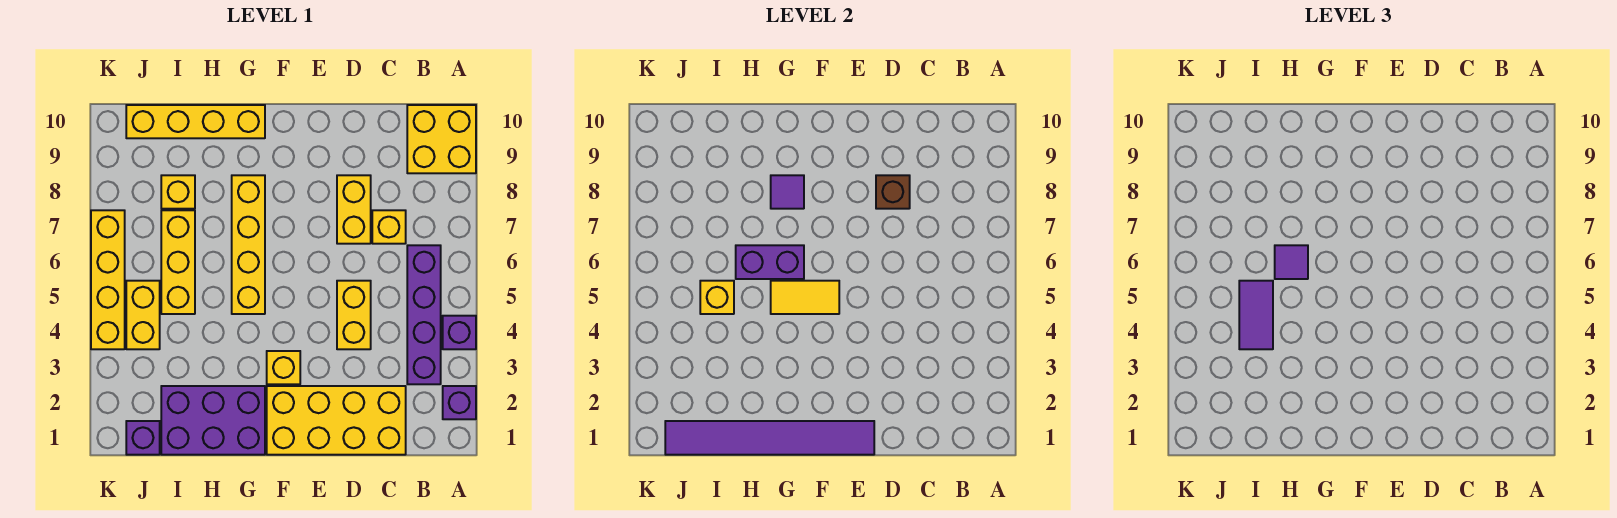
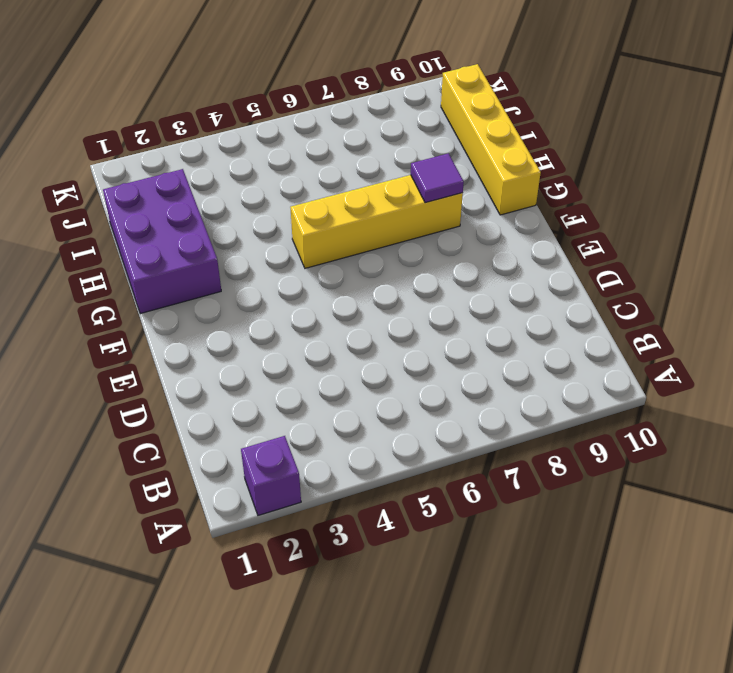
none -> purple brick A4 level 1
none -> yellow brick A9:B10 level 1
none -> purple brick B3:B6 level 1

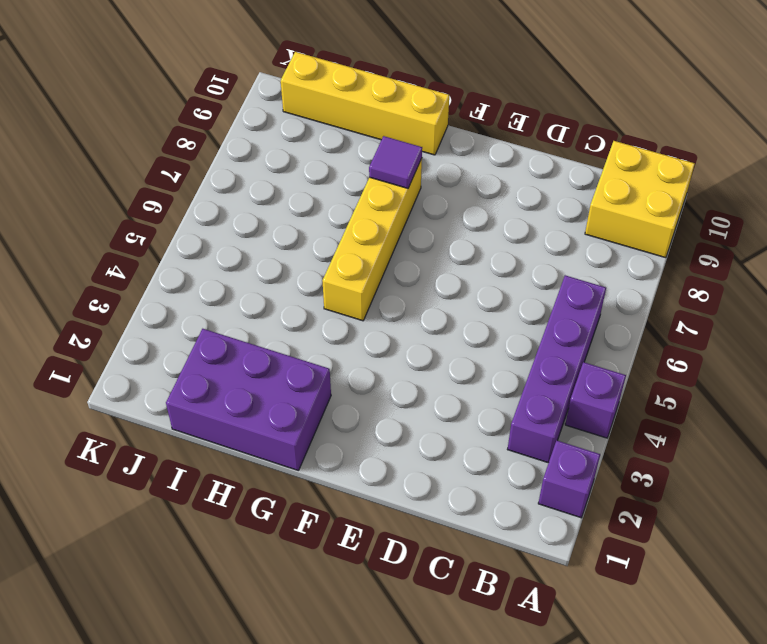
none -> yellow brick C1:F2 level 1
none -> yellow brick C7 level 1
none -> yellow brick D4:D5 level 1

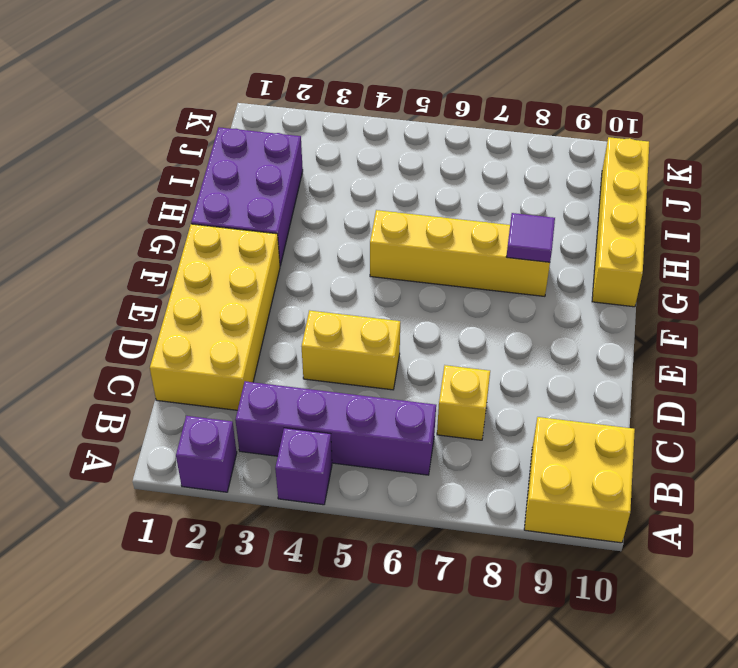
none -> yellow brick D7:D8 level 1
none -> yellow brick F3 level 1
none -> yellow brick I5:I7 level 1

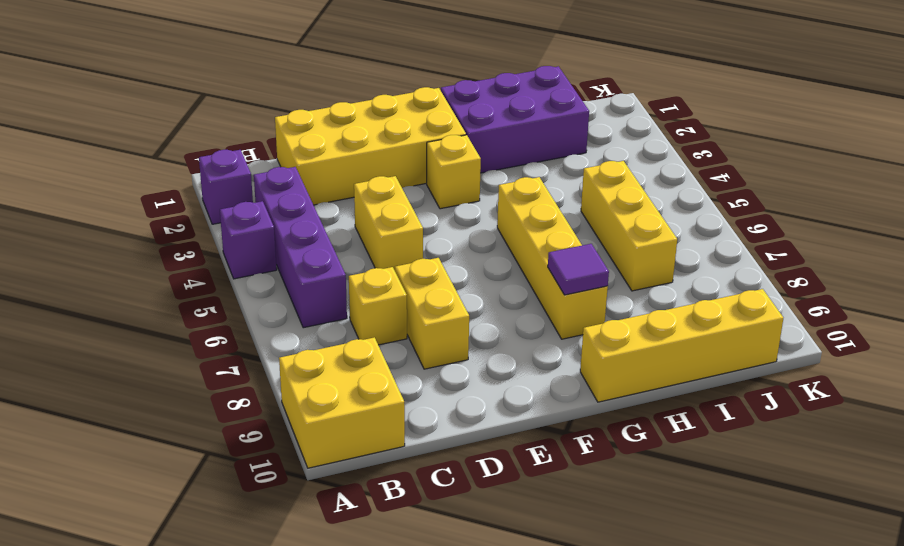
none -> yellow brick I8 level 1
none -> purple brick J1 level 1
none -> yellow brick J4:J5 level 1

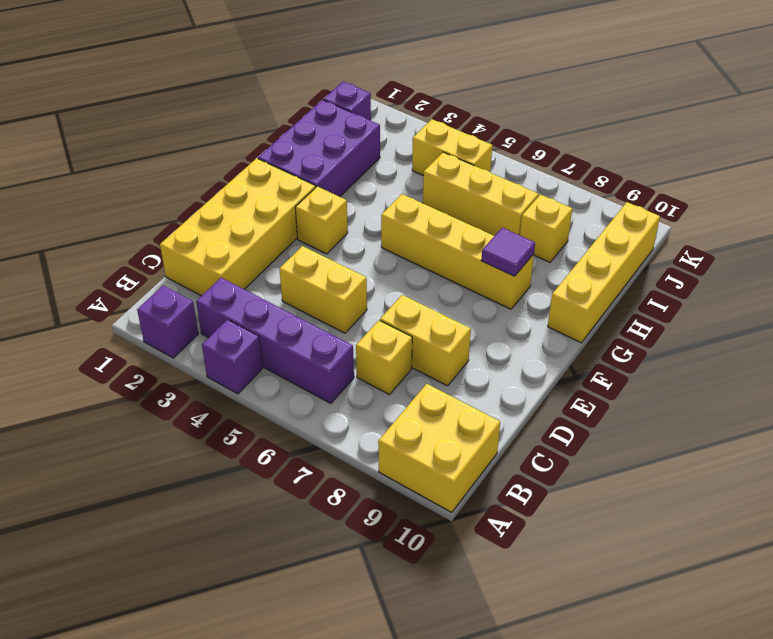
none -> yellow brick K4:K7 level 1
none -> brown brick D8 level 2
none -> purple tile E1:J1 level 2

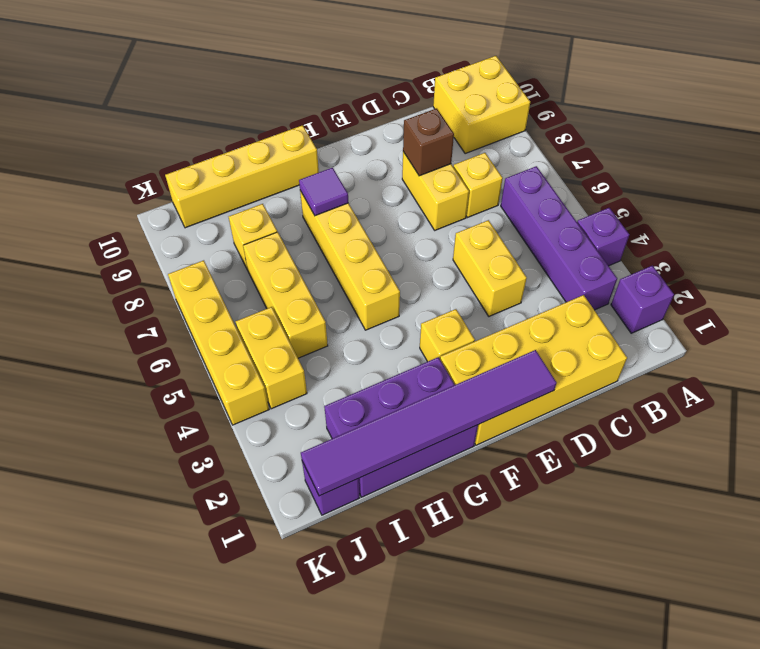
none -> yellow tile F5:G5 level 2
none -> purple brick G6:H6 level 2
none -> yellow brick I5 level 2

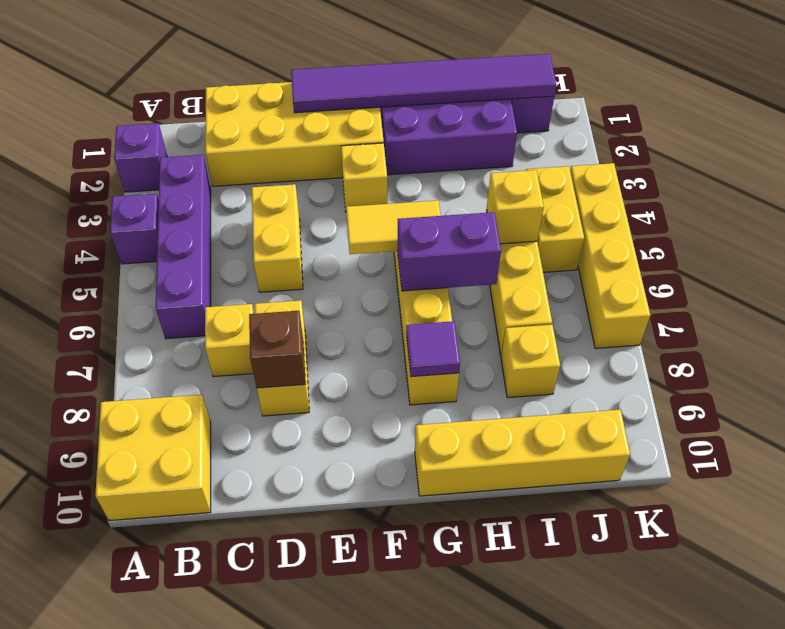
none -> purple tile H6 level 3
none -> purple tile I4:I5 level 3

